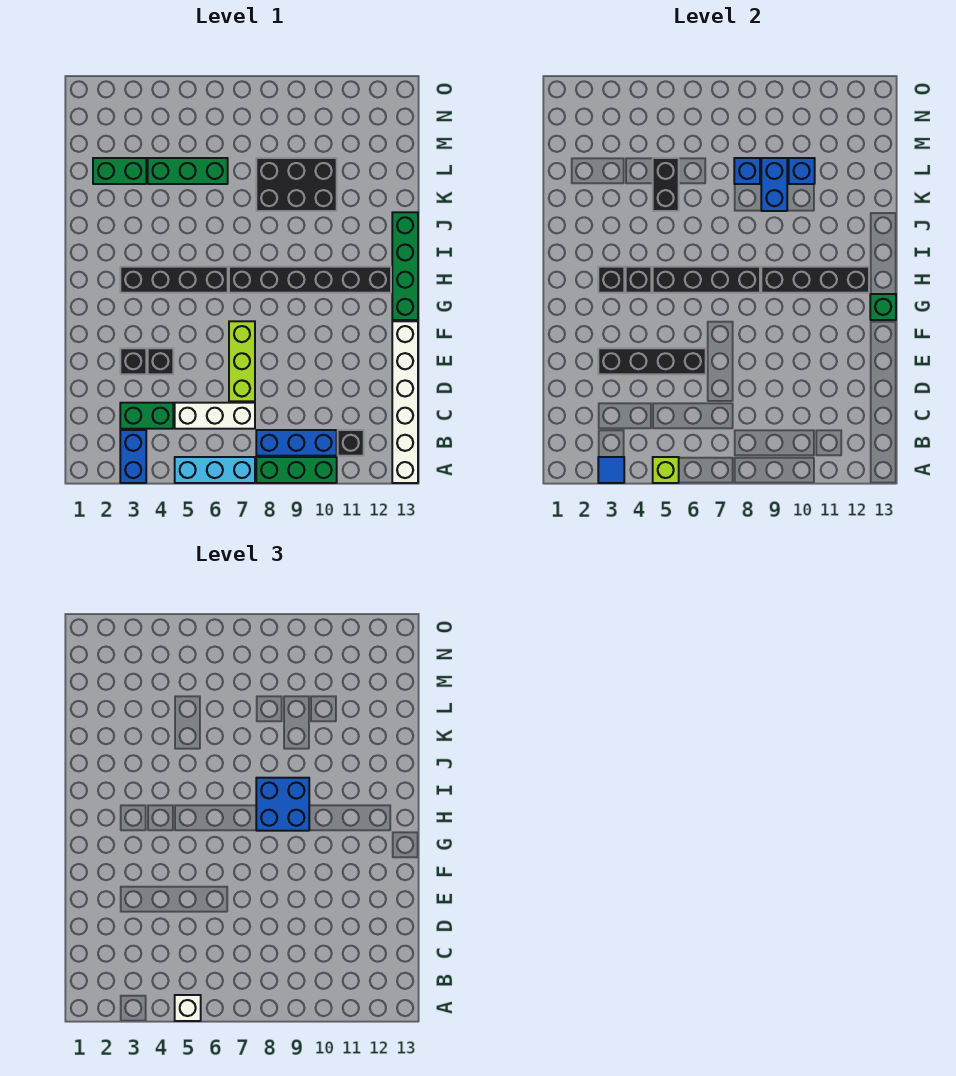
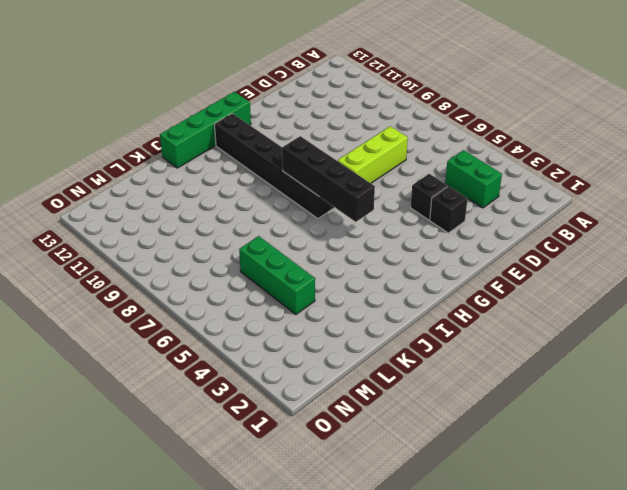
none -> blue brick A3:B3 level 1
none -> cyan brick A5:A7 level 1
none -> green brick A8:A10 level 1
none -> white brick A13:F13 level 1

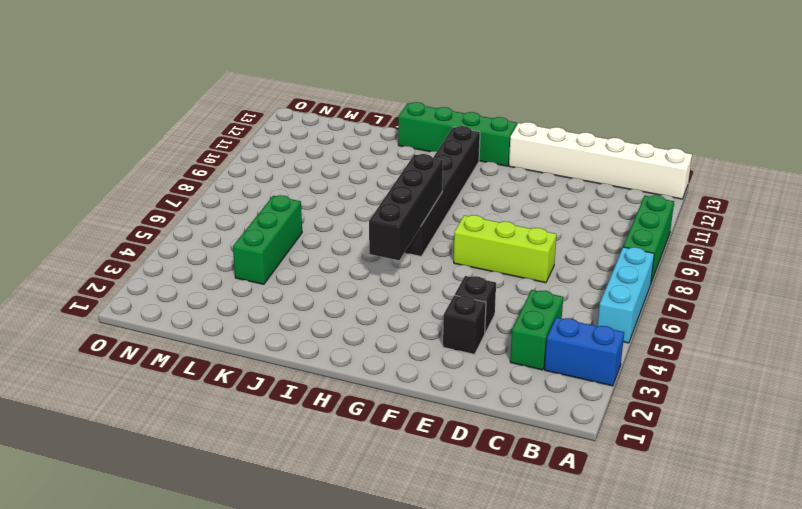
none -> blue brick B8:B10 level 1
none -> black brick B11 level 1
none -> white brick C5:C7 level 1
none -> black brick H3:H6 level 1

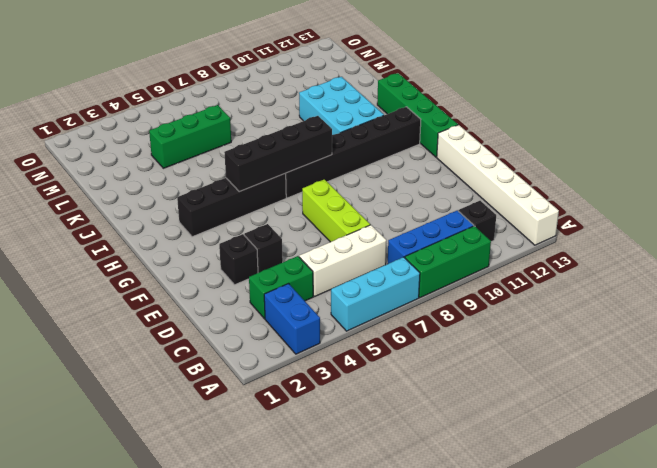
cyan brick I10:K11 level 1 -> black brick K8:L10 level 1
none -> green brick L2:L3 level 1
none -> blue tile A3 level 2
none -> lime brick A5 level 2
none -> black brick E3:E6 level 2

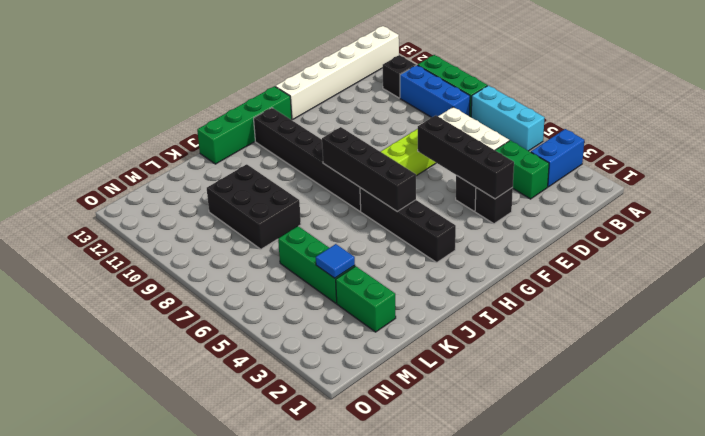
blue tile L4 level 2 -> blue tile A3 level 2
none -> lime brick A5 level 2
none -> green brick G13 level 2
none -> black brick H3 level 2
none -> black brick H4 level 2

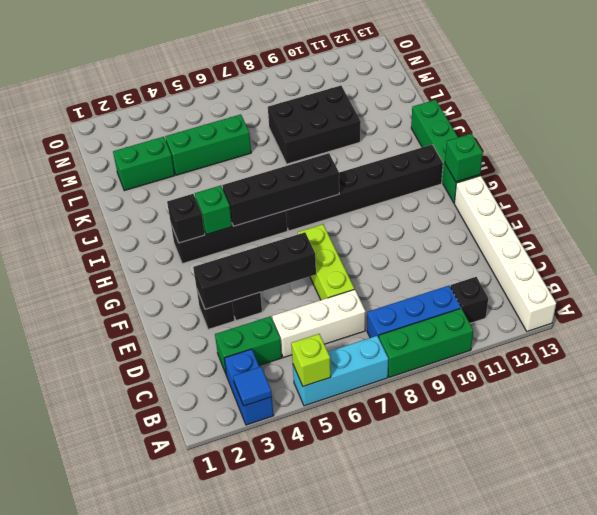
green brick H4 level 2 -> black brick H4 level 2
none -> black brick H9:H12 level 2
none -> black brick K5:L5 level 2
none -> blue brick K9:L9 level 2
none -> blue brick L8 level 2

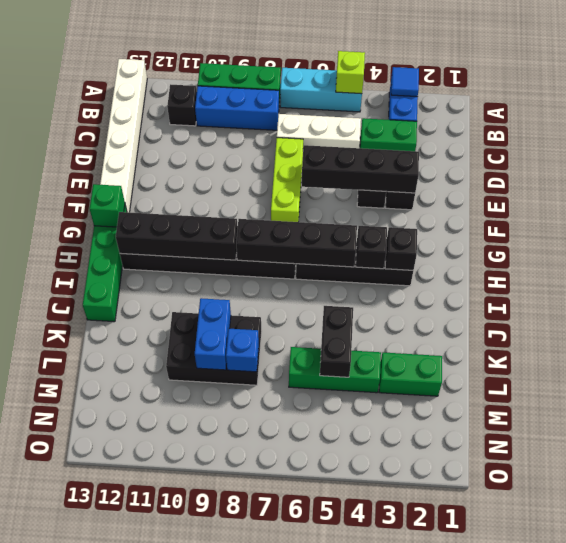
none -> blue brick L10 level 2
none -> white brick A5 level 3
none -> blue brick H8:I9 level 3

